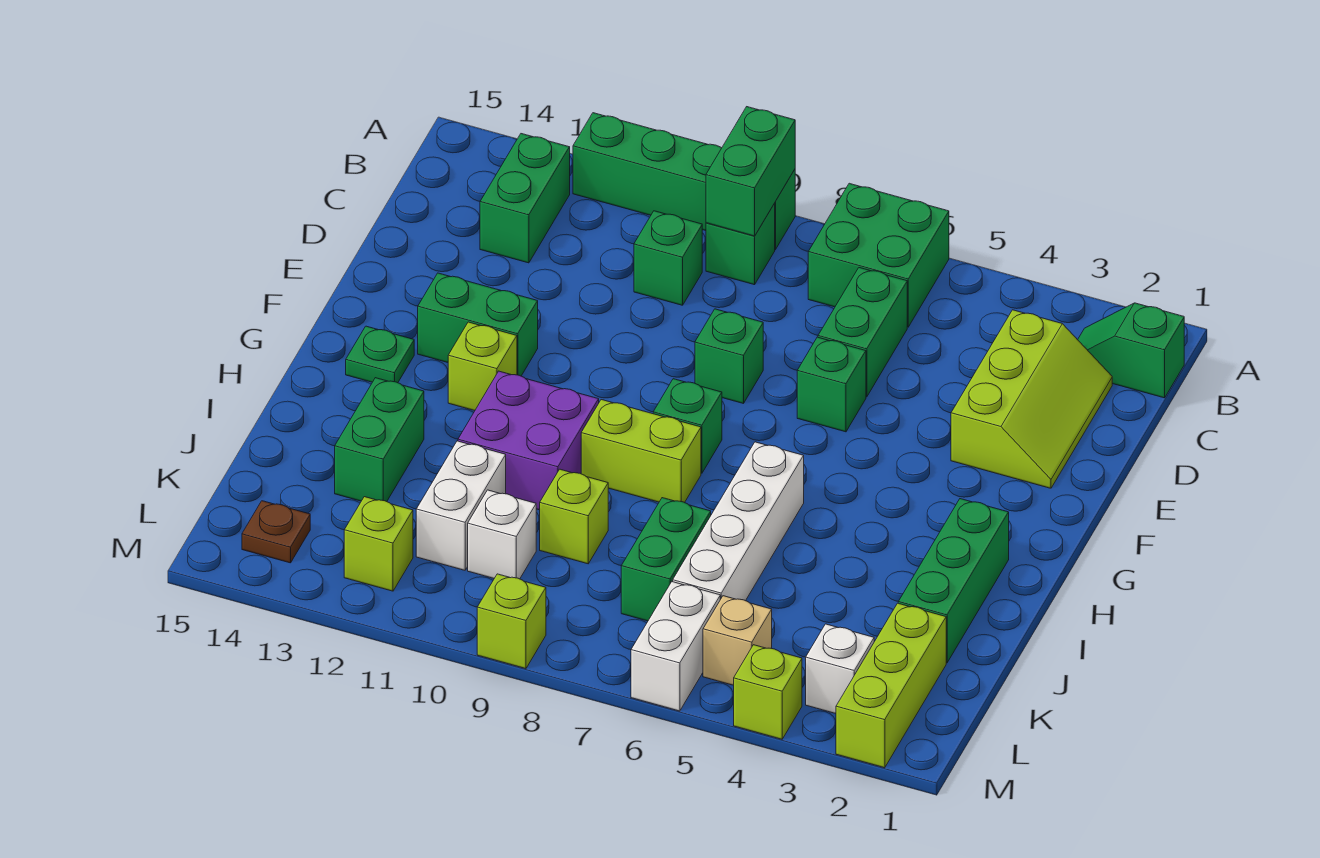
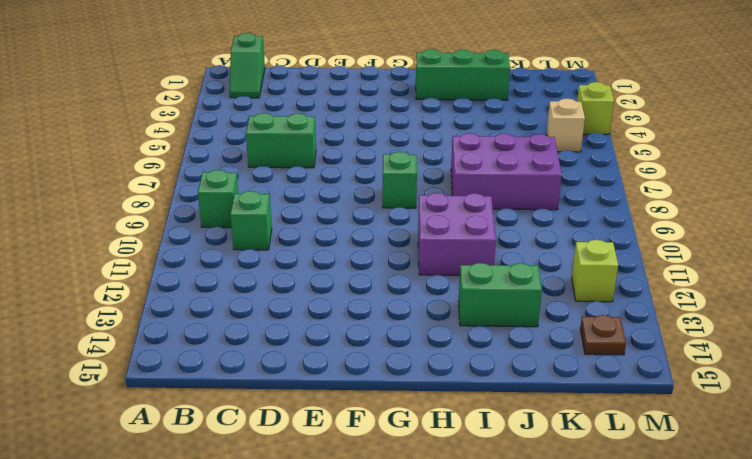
purple brick I7:K8 level 1 -> green brick J7:K7 level 1
none -> green brick A6:B7 level 1
none -> green brick A9:A12 level 1
none -> green brick B13:C13 level 1
none -> lime slope C2:E3 level 1 top 3

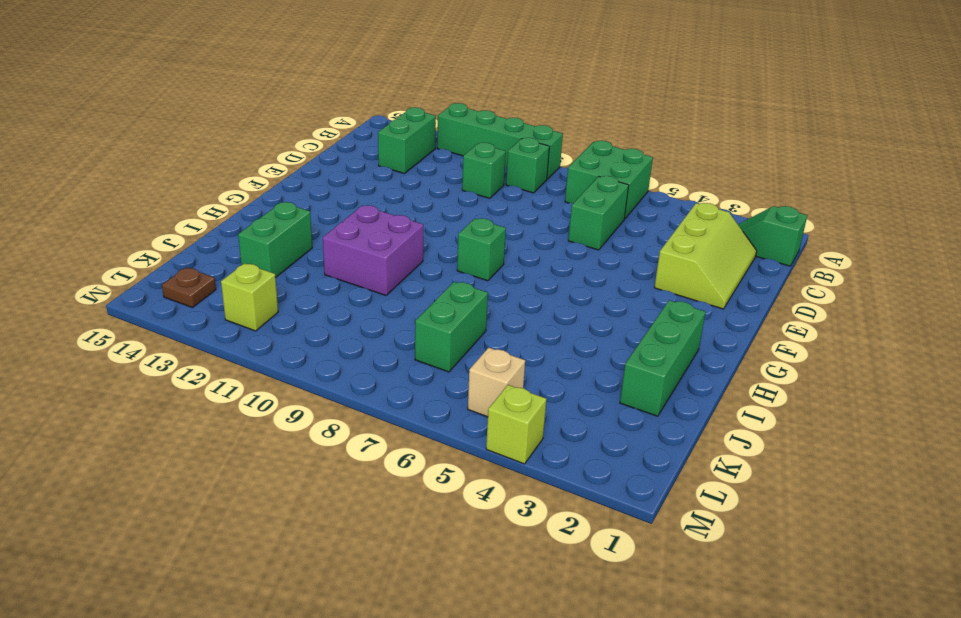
none -> green brick E6 level 1
none -> green brick E8 level 1
none -> green brick F12:F13 level 1
none -> lime brick G12 level 1

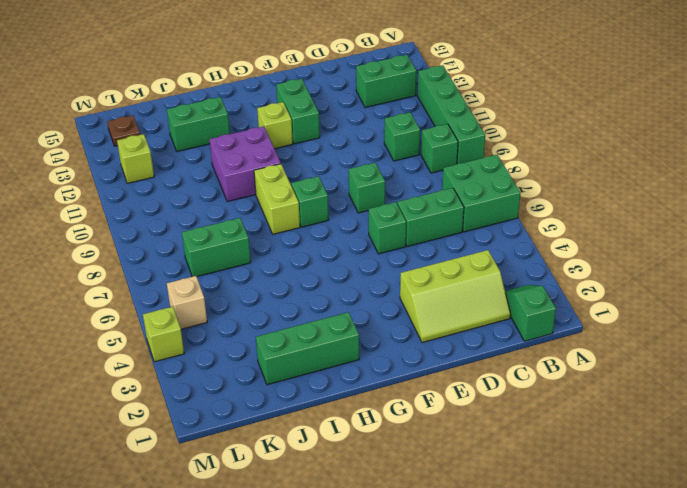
none -> green plate G14 level 1
none -> white brick H6:K6 level 1
none -> lime brick J9 level 1
none -> white brick J11:K11 level 1

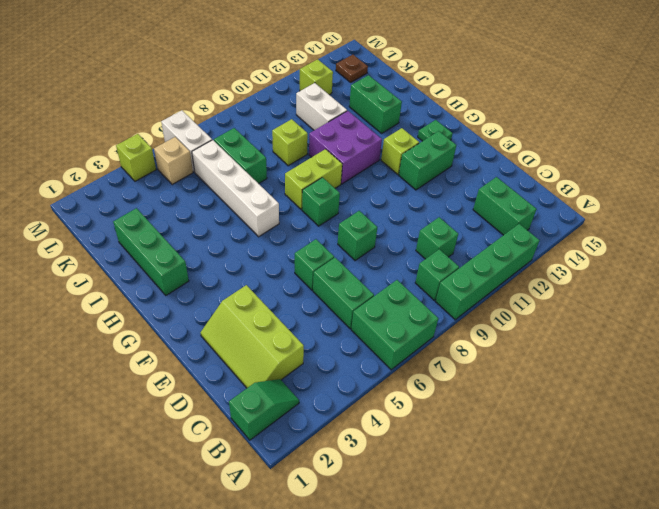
none -> lime brick K2:M2 level 1
none -> white brick K10 level 1
none -> white brick L3 level 1
none -> lime brick M9 level 1

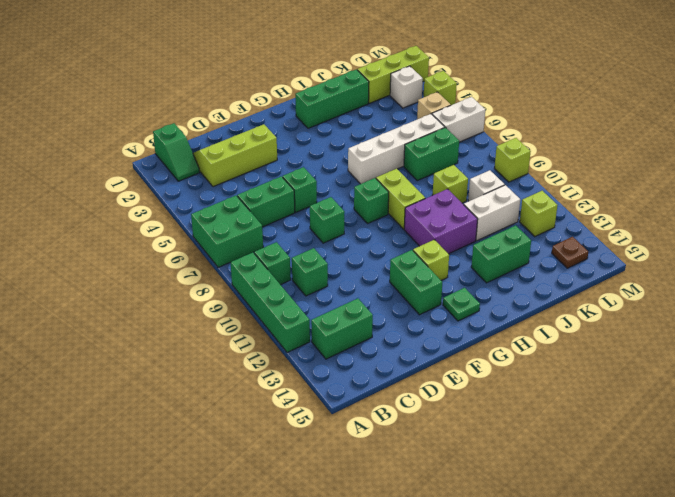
none -> green brick A9:B9 level 2

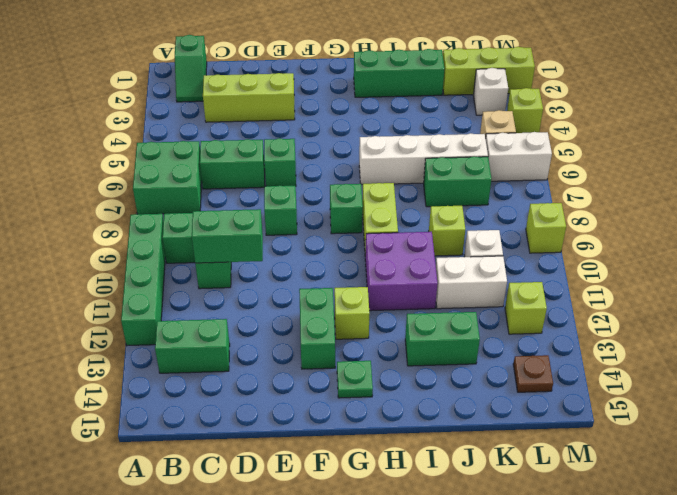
green brick C10:D10 level 2 -> green brick A9:B9 level 2

